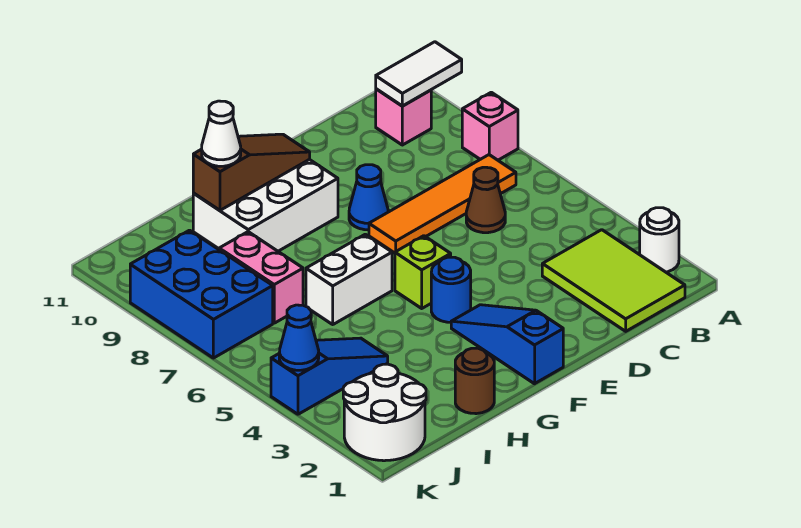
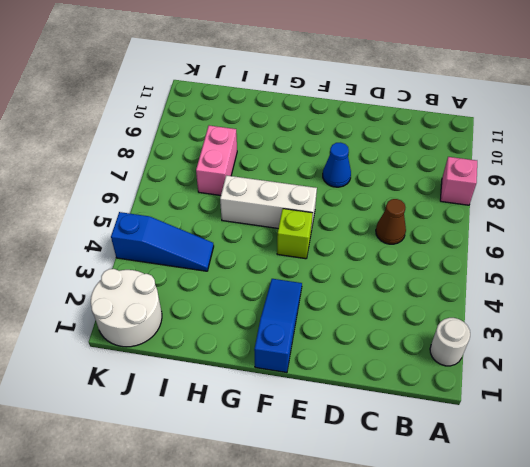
white brick F6:H6 level 1 -> white brick G6:H6 level 1
none -> lime tile B1:C3 level 1
none -> orange tile B7:E7 level 1
none -> pink brick B10 level 1

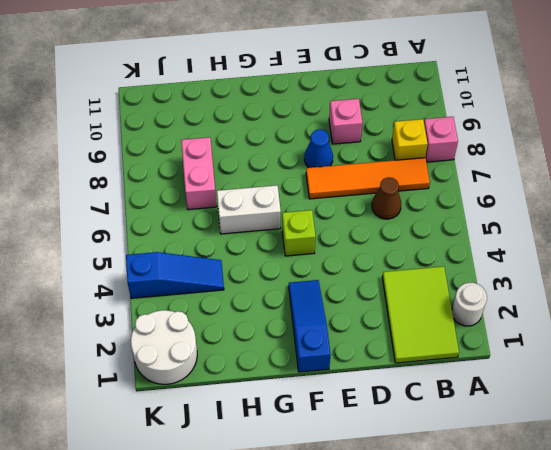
yellow brick B8 level 1 -> none
pink brick D9 level 1 -> pink brick B10 level 1
none -> blue round brick F4 level 1
none -> white brick F9:H10 level 1
none -> brown round brick H1 level 1

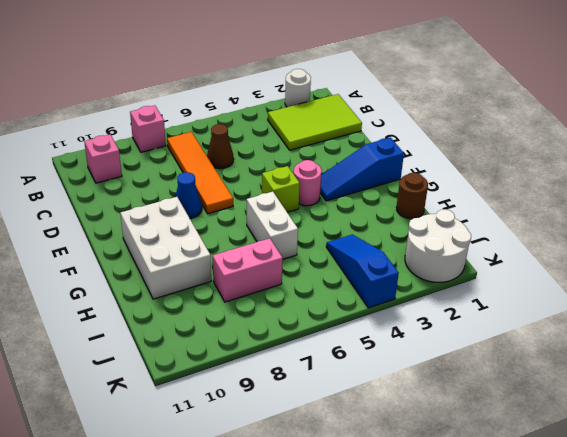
pink round brick F4 level 1 -> blue round brick F4 level 1
none -> blue brick J7:K9 level 1
none -> white tile A10:B10 level 2
none -> brown slope F10:H10 level 2 top H

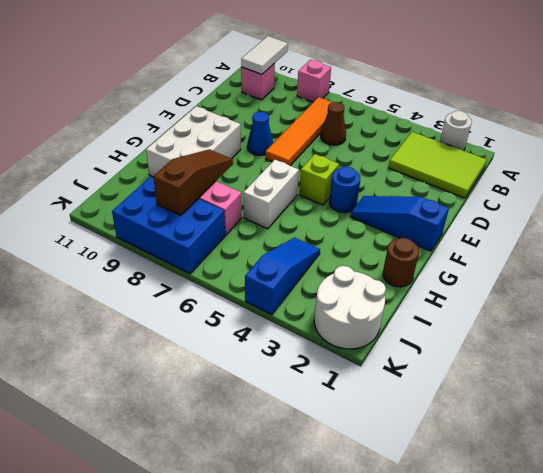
brown slope H8:J8 level 2 top J -> brown slope F10:H10 level 2 top H
none -> blue cone K4 level 2
none -> white cone H10 level 3

